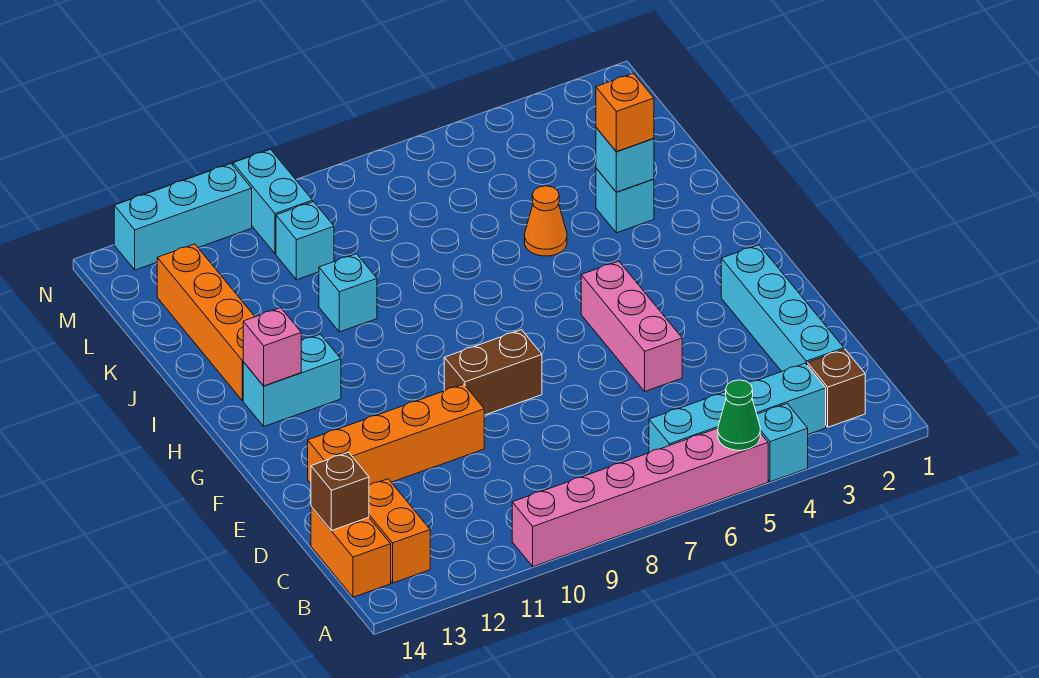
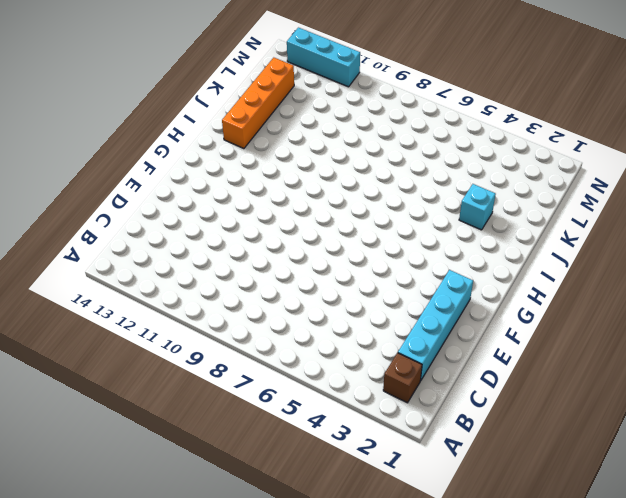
none -> cyan brick A4 level 1
none -> pink brick A5:A10 level 1
none -> cyan brick B3:B6 level 1

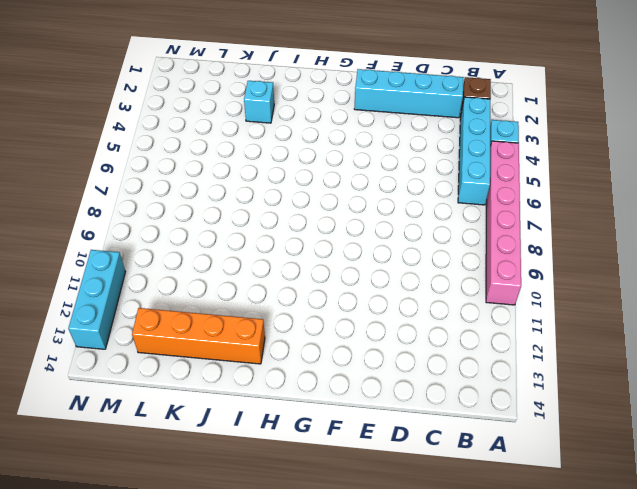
none -> orange brick B13:C13 level 1
none -> orange brick B14:C14 level 1
none -> pink brick E5:G5 level 1

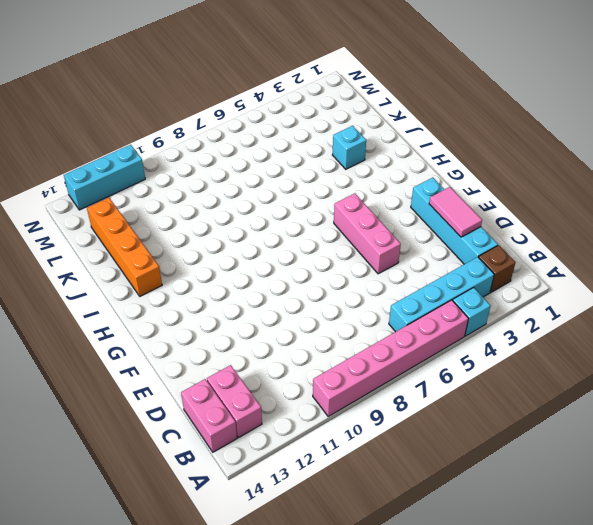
pink brick B13:C13 level 1 -> orange brick B13:C13 level 1
pink brick B14:C14 level 1 -> orange brick B14:C14 level 1
pink tile D2:E2 level 2 -> none
none -> orange brick E10:E13 level 1
none -> brown brick F8:F9 level 1
none -> cyan brick H12:H13 level 1

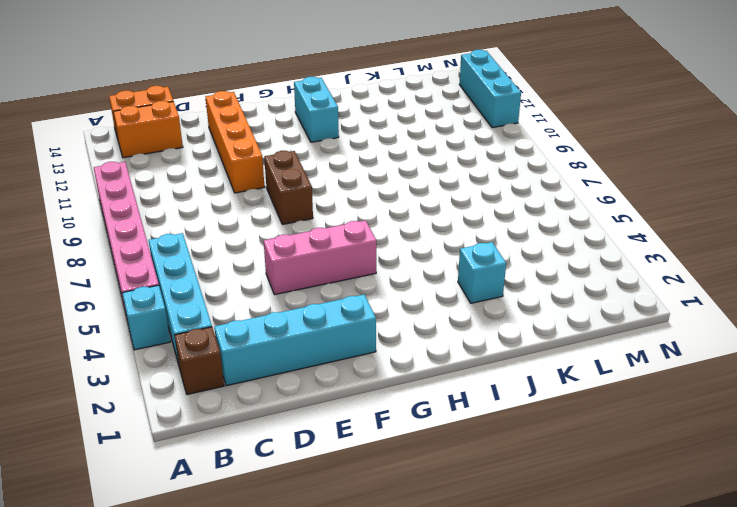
none -> orange brick I13:L13 level 1
none -> orange cone J5 level 1
none -> cyan brick J10 level 1

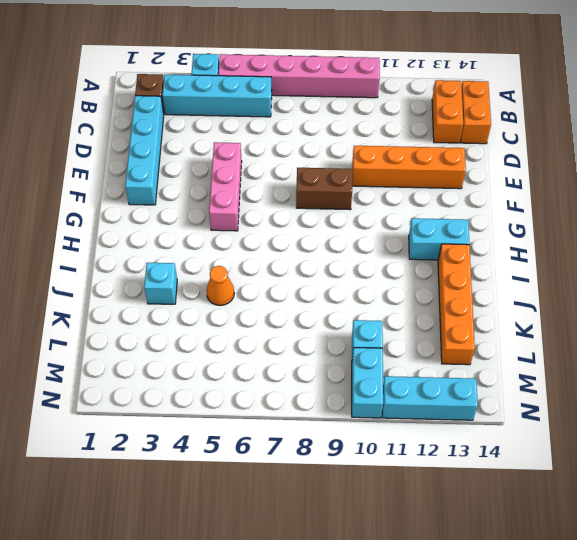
none -> cyan brick J10 level 1
none -> green cone A5 level 2
none -> brown brick C14 level 2

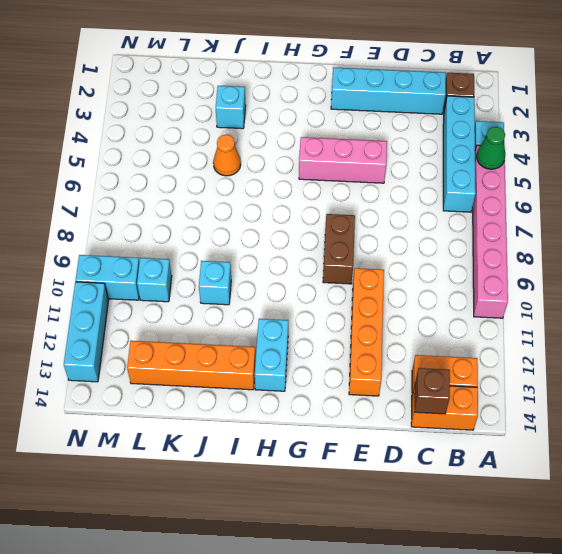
none -> pink brick H13 level 2
none -> cyan brick J3 level 2
none -> orange brick J3 level 3

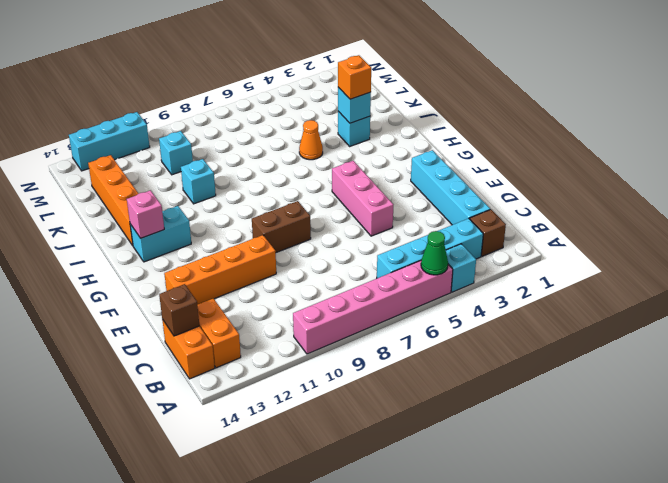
none -> cyan brick M10:N10 level 1

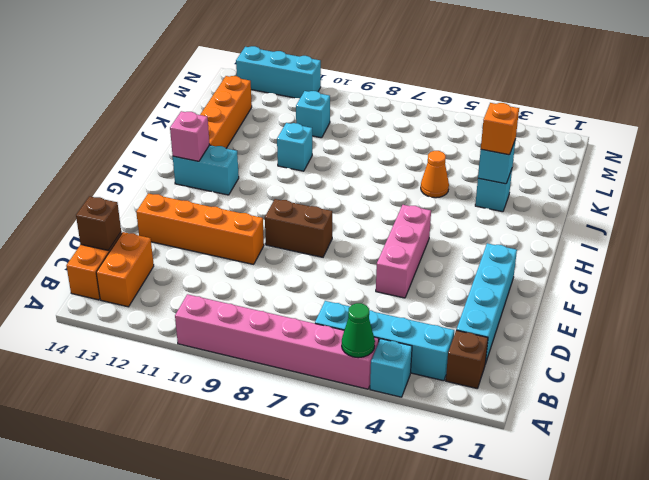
none -> cyan brick M10:N10 level 1

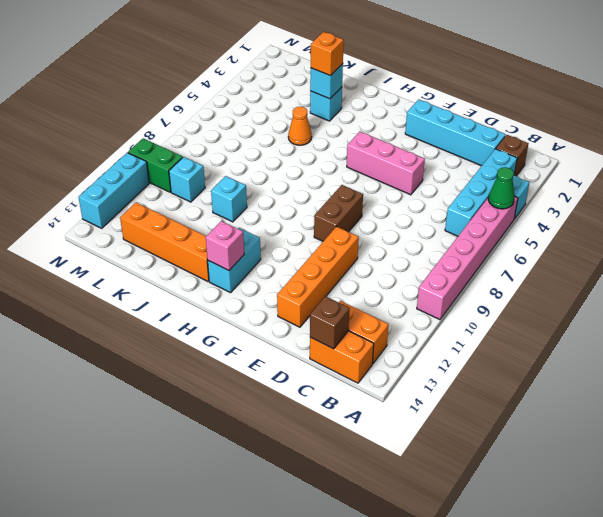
green brick M10:N10 level 1 -> cyan brick M10:N10 level 1

